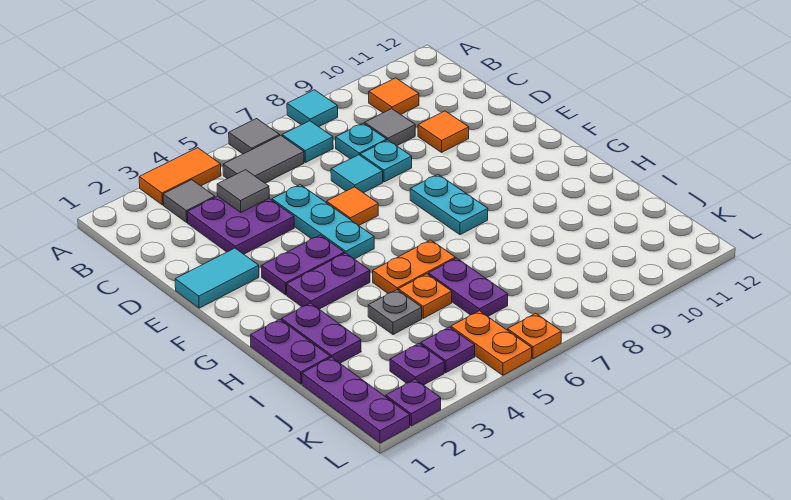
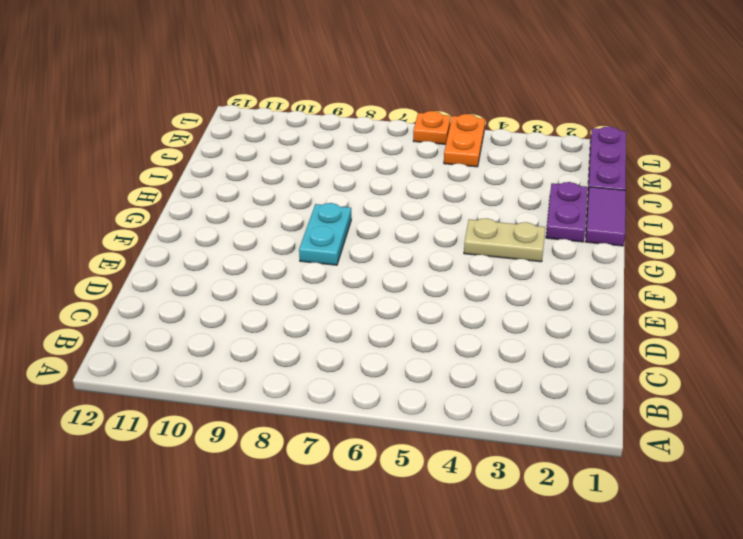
tan plate G3:G4 level 1 -> purple plate G3:G4 level 1
purple tile H1:I1 level 1 -> purple plate H1:I1 level 1
none -> orange tile A3:A4 level 1
none -> grey tile A6 level 1
none -> cyan tile A8 level 1
none -> grey tile B3 level 1

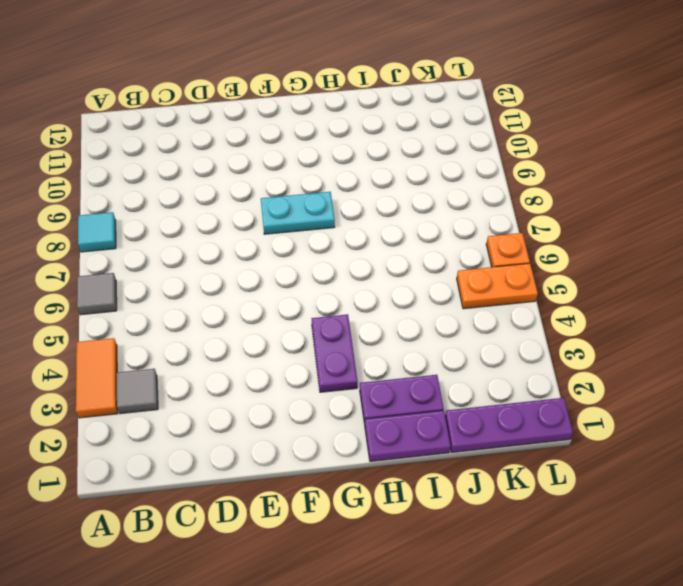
none -> grey tile B5:B6 level 1
none -> cyan tile B7 level 1
none -> orange tile B10 level 1
none -> purple plate C3:D4 level 1

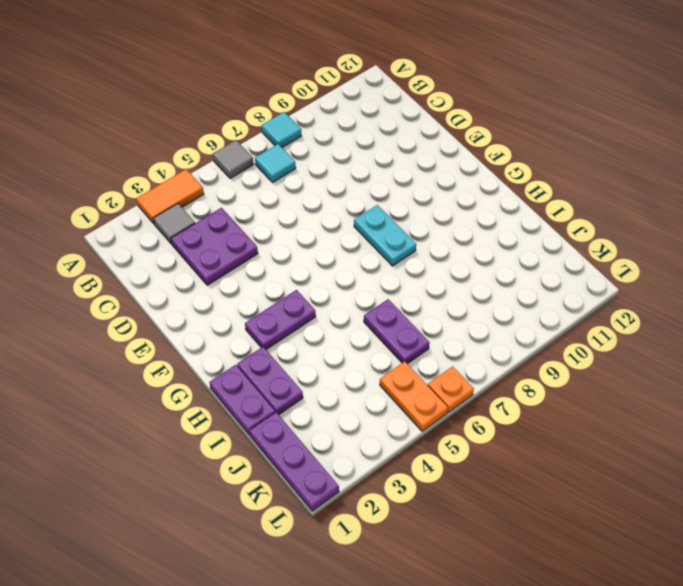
none -> grey tile B5:B6 level 1
none -> orange tile B10 level 1
none -> cyan plate C8 level 1
none -> grey tile C9 level 1

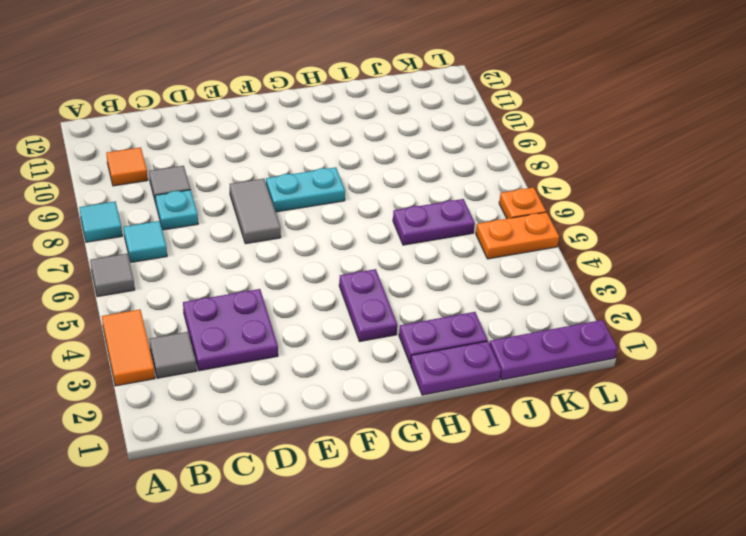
grey tile E7:E8 level 1 -> grey tile B5:B6 level 1
none -> cyan plate D5:F5 level 1
none -> cyan tile D7 level 1
none -> cyan plate D8 level 1
none -> orange tile D10 level 1

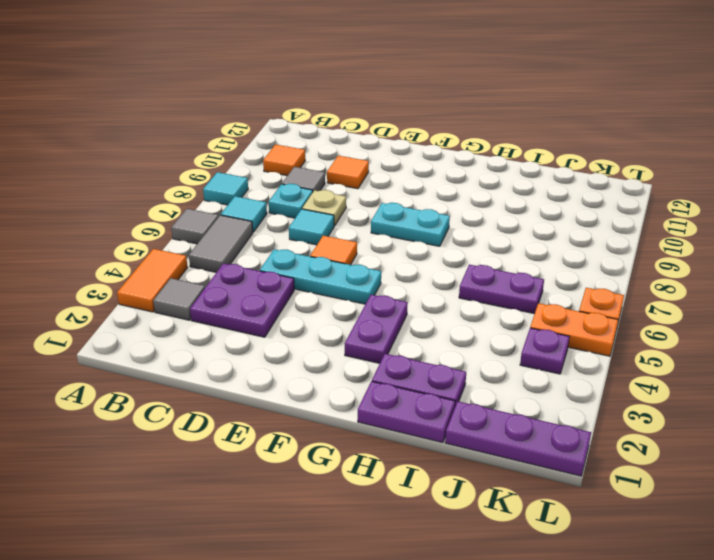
tan plate D8 level 1 -> cyan plate D8 level 1
none -> cyan tile E1:E2 level 1
none -> purple plate F3:F4 level 1
none -> orange plate H5:H6 level 1
none -> grey plate I4 level 1

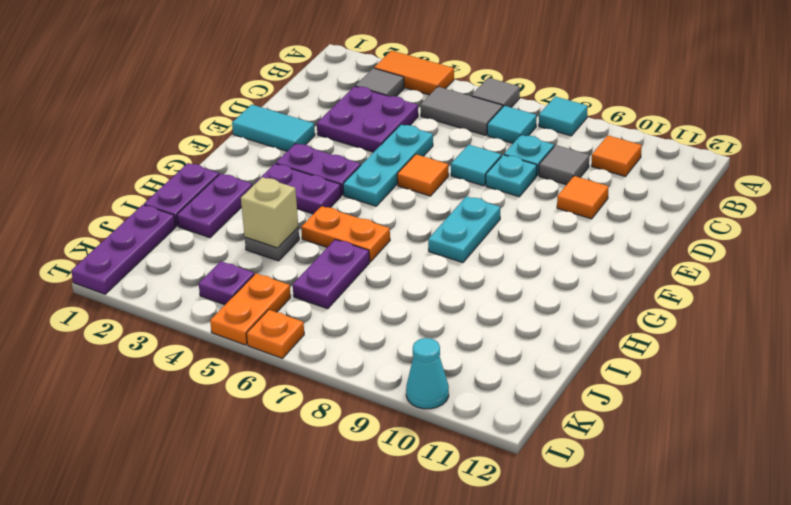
tan brick I4 level 2 -> none
cyan cone L10 level 1 -> none
none -> orange plate I5 level 1
none -> purple plate K3 level 1
none -> purple plate L2 level 1
none -> grey tile C4 level 2

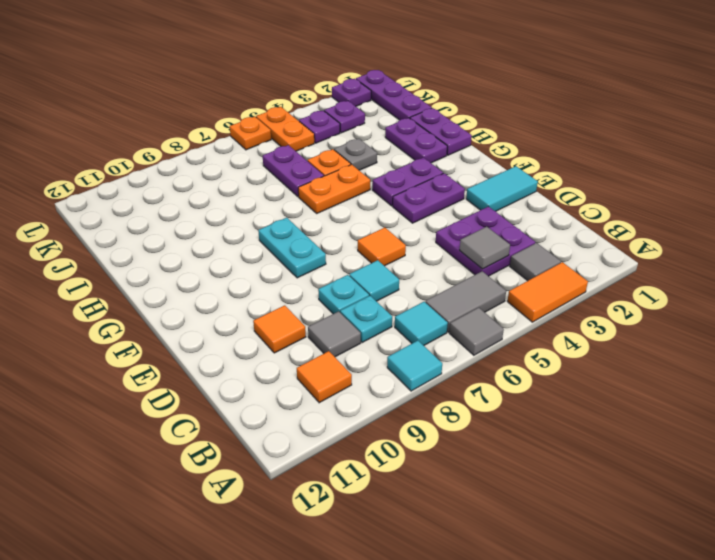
none -> cyan plate D5:F5 level 1

